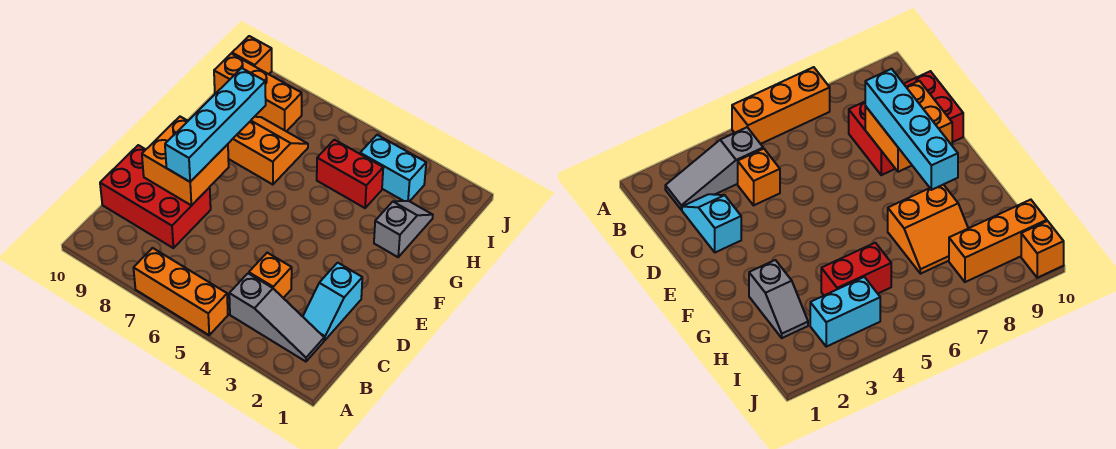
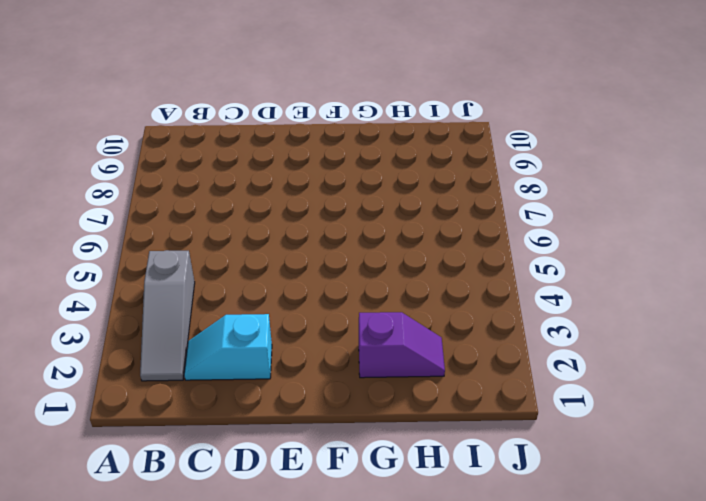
purple slope G2:H2 level 1 top G -> grey slope G2:H2 level 1 top G
none -> orange brick A5:A7 level 1
none -> orange brick C4 level 1
none -> red brick C8:D10 level 1

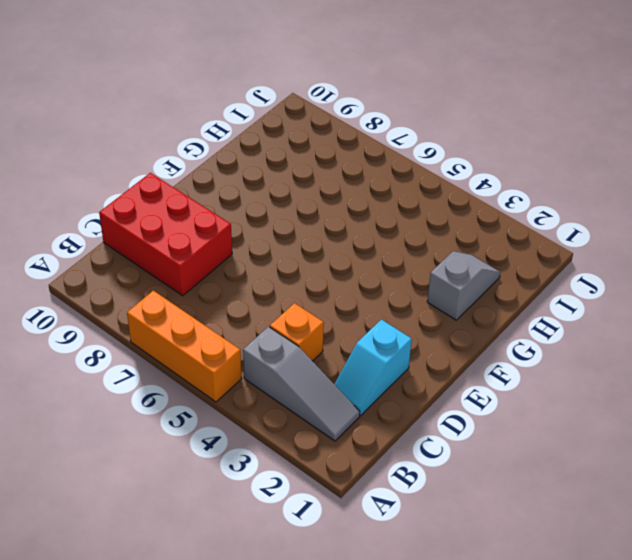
none -> orange slope G7:H8 level 1 top G
none -> red brick H4:H5 level 1
none -> cyan brick I3:I4 level 1

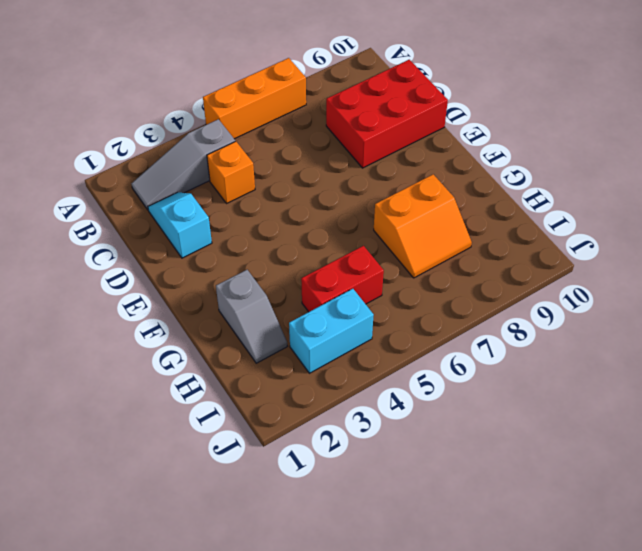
none -> orange brick I8:I10 level 1
none -> orange brick J10 level 1
none -> orange brick D8:E9 level 2

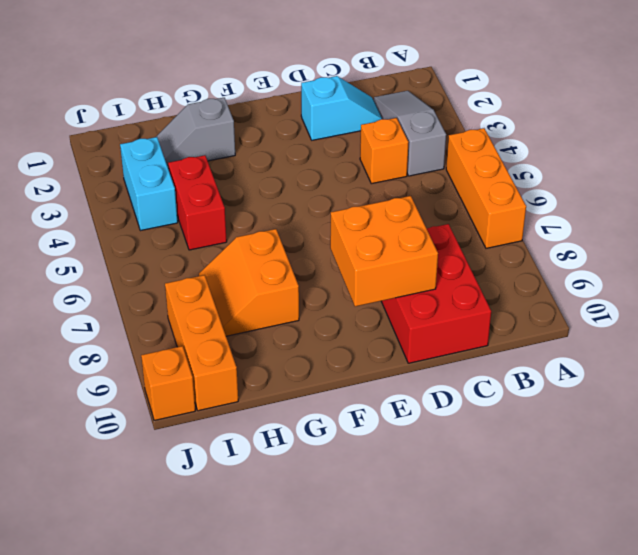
none -> cyan brick D8:G8 level 3

